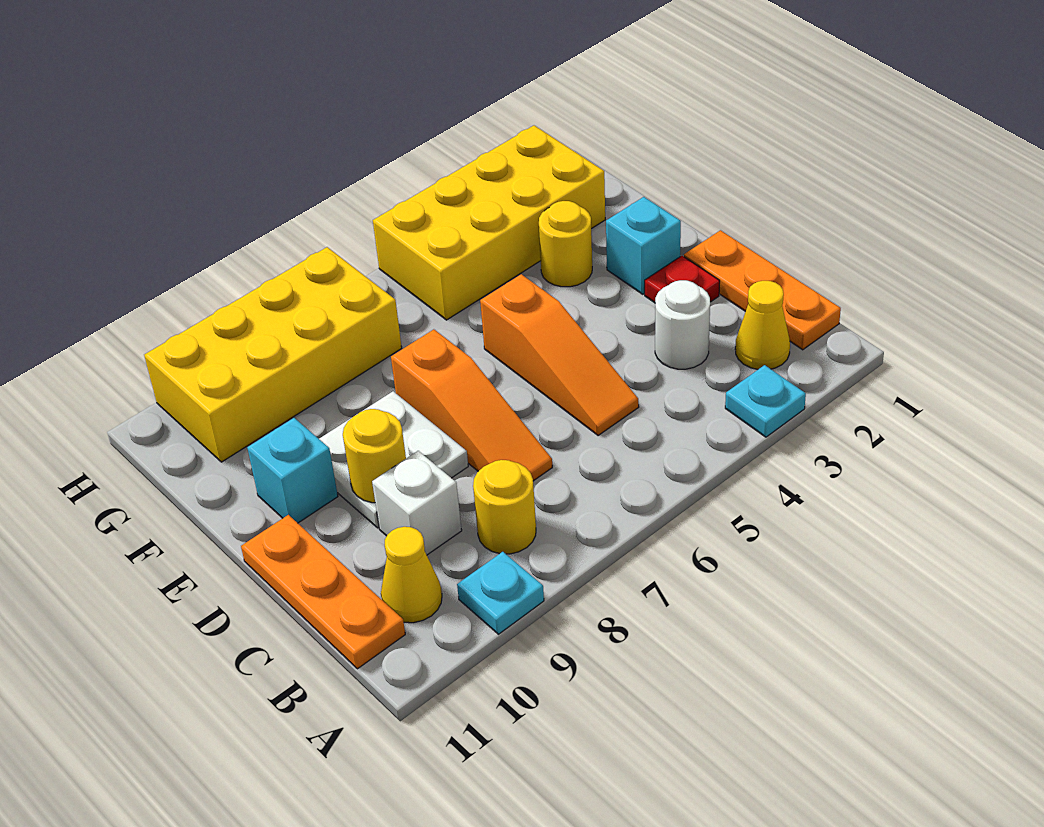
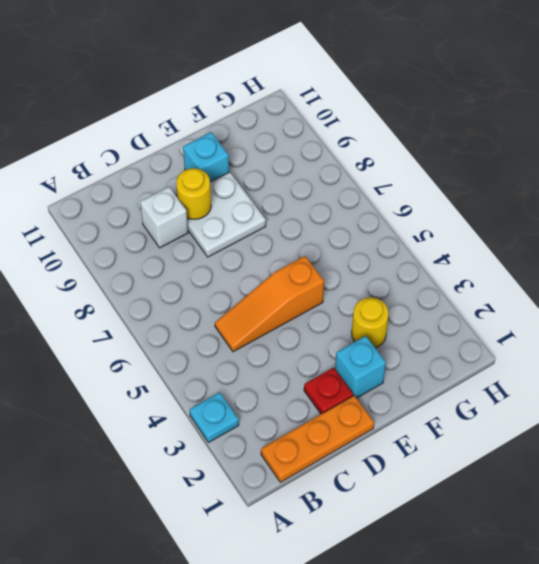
none -> cyan plate A9 level 1
none -> yellow cone B2 level 1
none -> yellow round brick B8 level 1

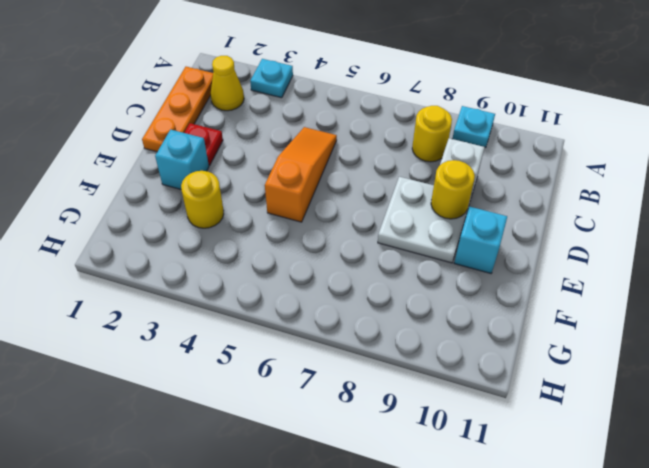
none -> yellow cone B10 level 1
none -> orange plate B11:D11 level 1
none -> white round brick C3 level 1

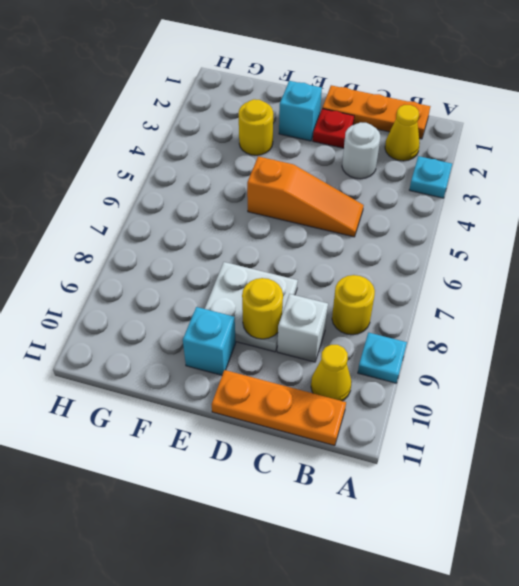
none -> orange slope C7:E7 level 1 top E
none -> yellow brick G2:H5 level 1
none -> yellow brick G7:H10 level 1

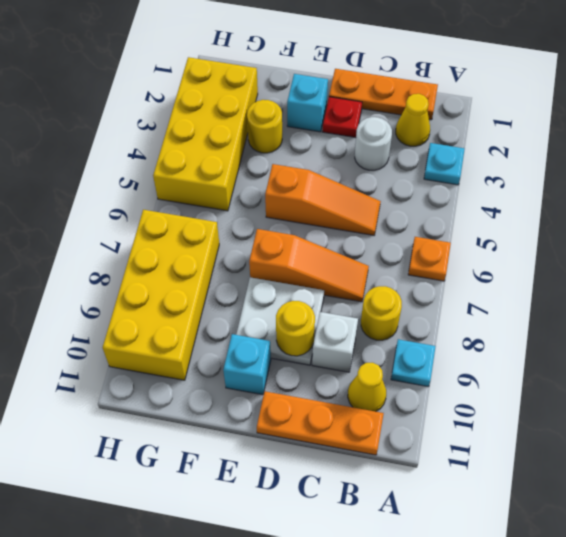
orange plate A6 level 1 -> none

